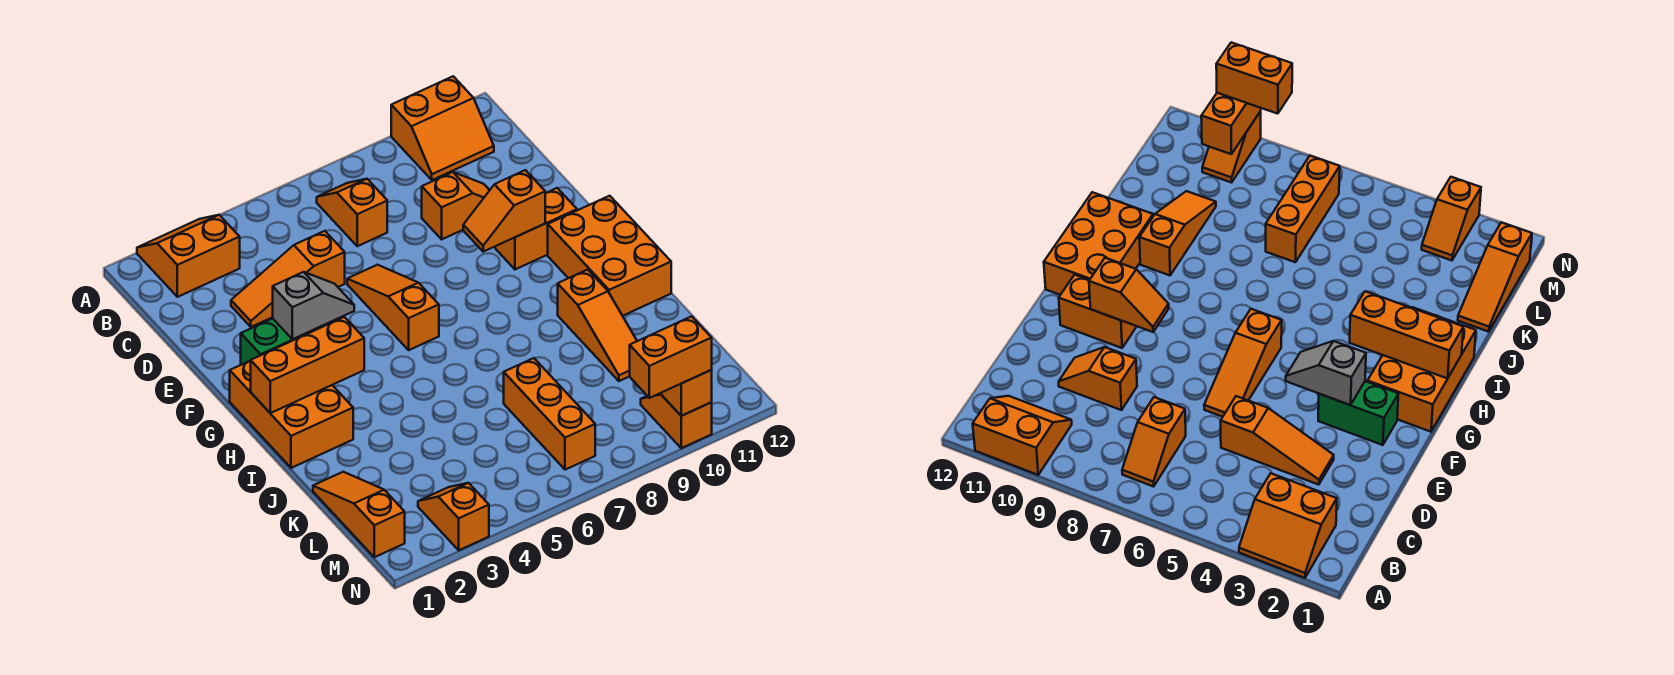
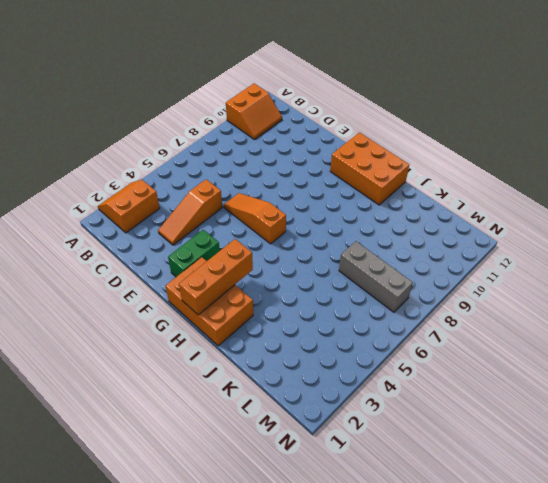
grey brick K7:M7 level 1 -> orange brick K7:M7 level 1
none -> orange slope B7:C7 level 1 top C
none -> orange slope D9:D10 level 1 top 9
none -> orange brick F10:F11 level 1

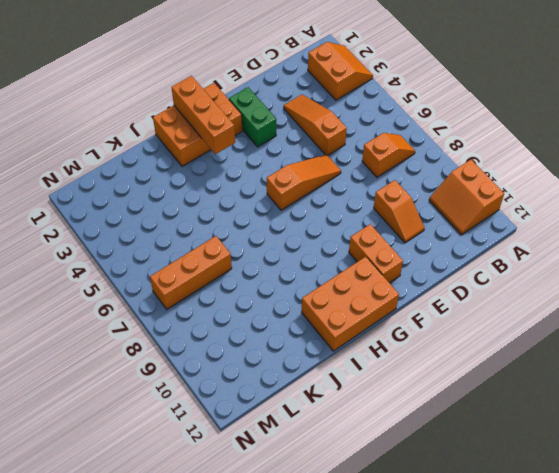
none -> orange slope I10:K10 level 1 top I
none -> orange slope K1:M1 level 1 top M
none -> orange slope M3:N3 level 1 top N

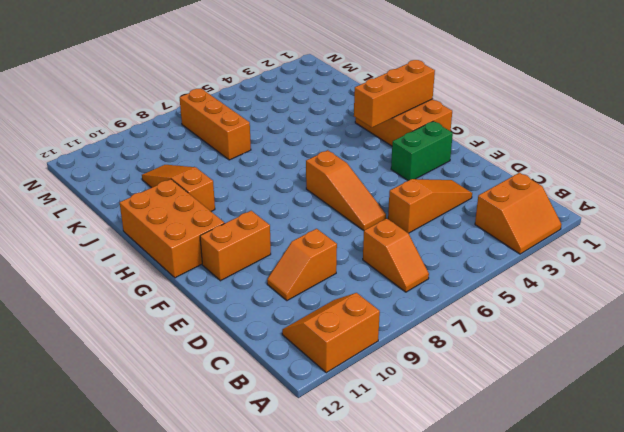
none -> orange slope K1:M1 level 1 top M
none -> orange slope M3:N3 level 1 top N
none -> orange slope M10:N10 level 1 top N

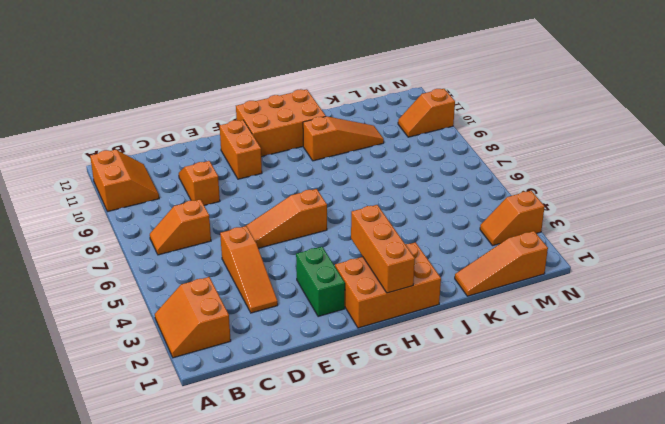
none -> orange brick K7:M7 level 1
none -> grey slope F3:F4 level 2 top 3
none -> orange slope F9:F10 level 2 top 10

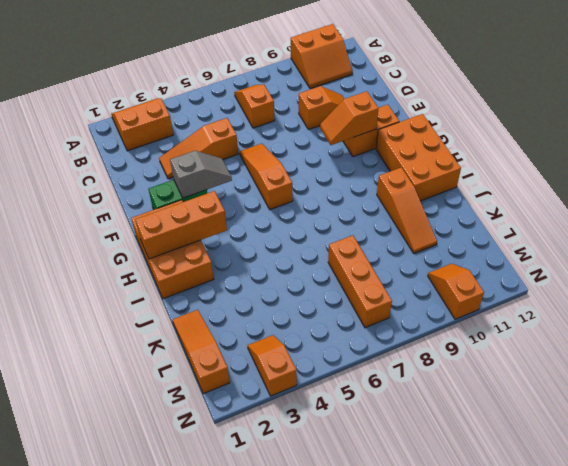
none -> orange brick M10:N10 level 2
none -> orange brick N9:N10 level 3

